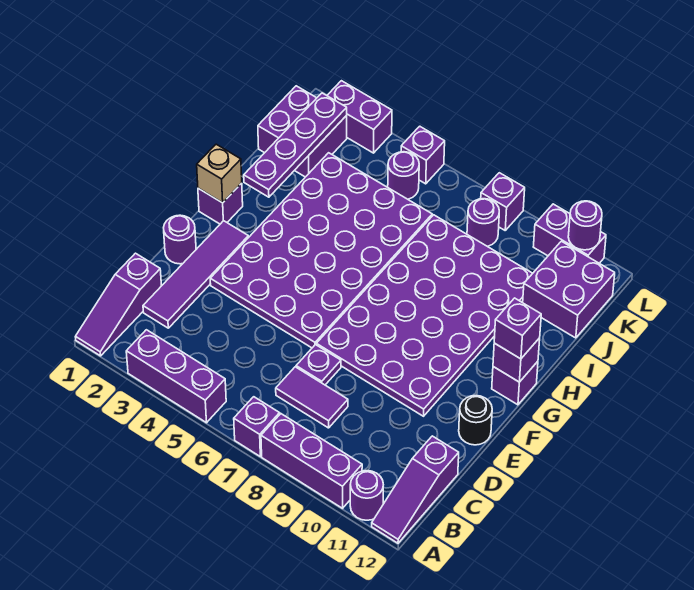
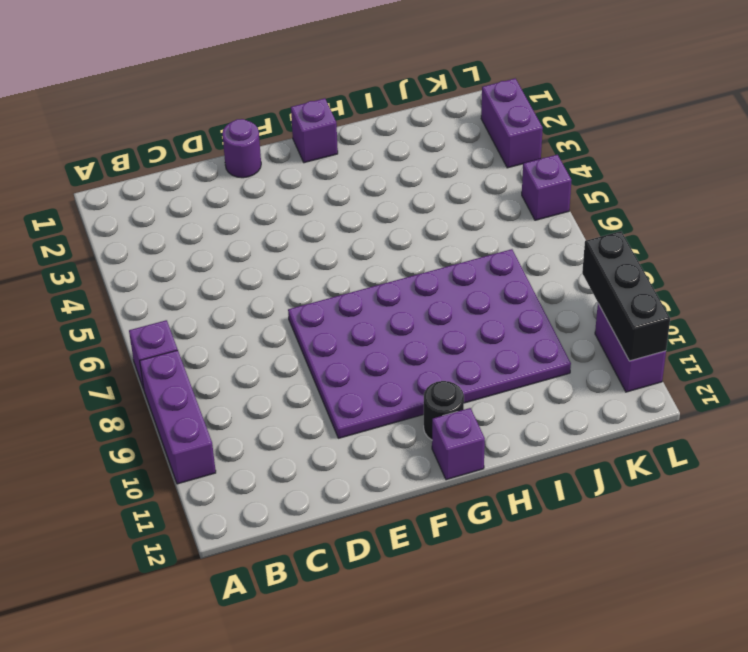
black round brick G11 level 1 -> black round brick E12 level 1
black brick L9:L11 level 2 -> purple round brick L11 level 2
none -> purple slope A1:C1 level 1 top C
none -> purple brick A3:A5 level 1
none -> purple round brick A11 level 1

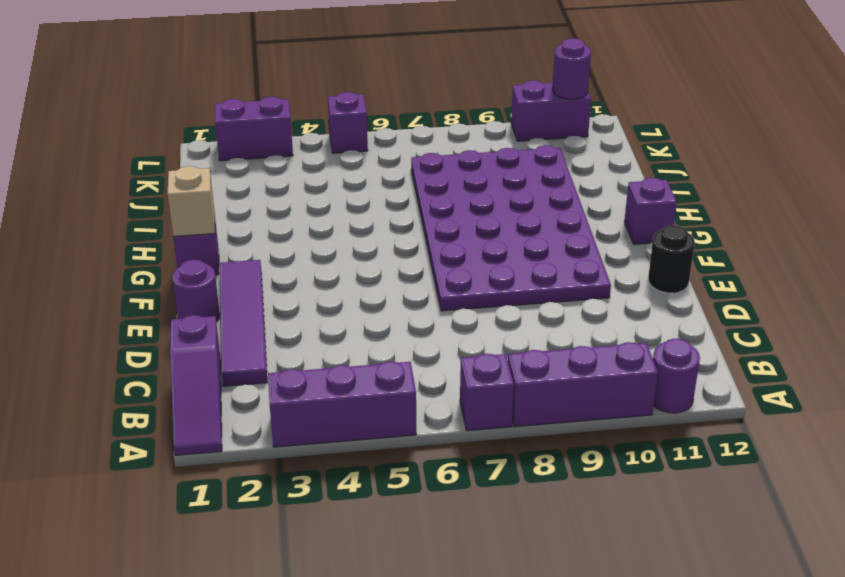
none -> purple slope A12:C12 level 1 top C
none -> purple tile C7:C8 level 1
none -> purple plate D7 level 1

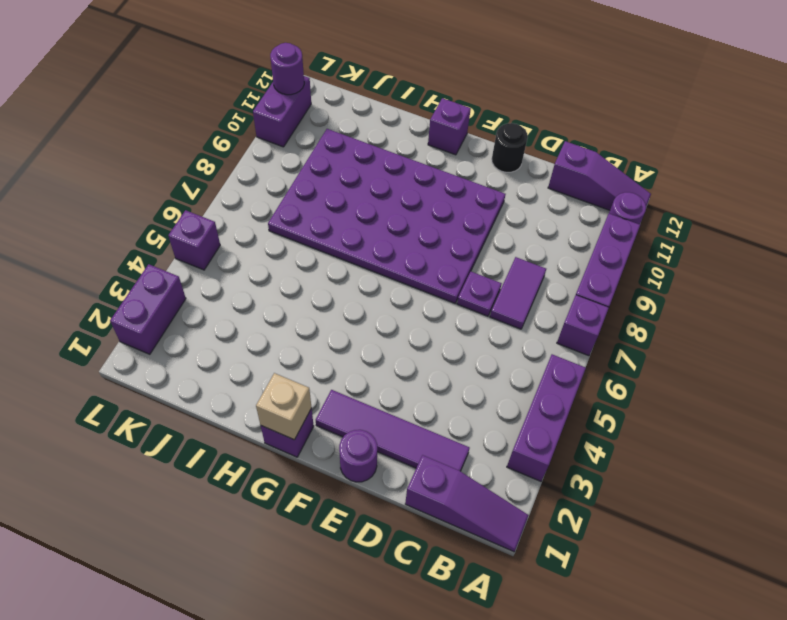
none -> purple plate E3:J6 level 1
none -> purple brick J1:K2 level 1
none -> purple brick J11:K12 level 1

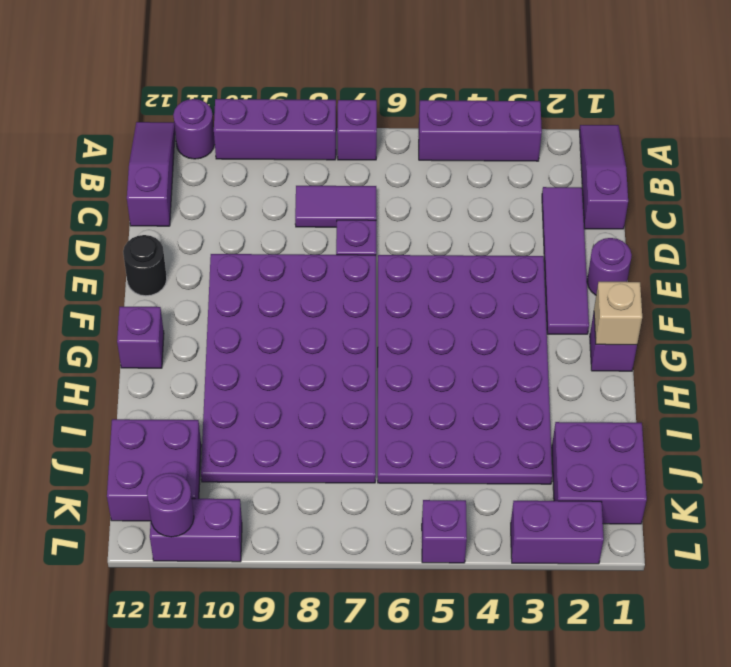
none -> purple round brick K5 level 1
none -> purple round brick K8 level 1
none -> purple brick L8 level 1

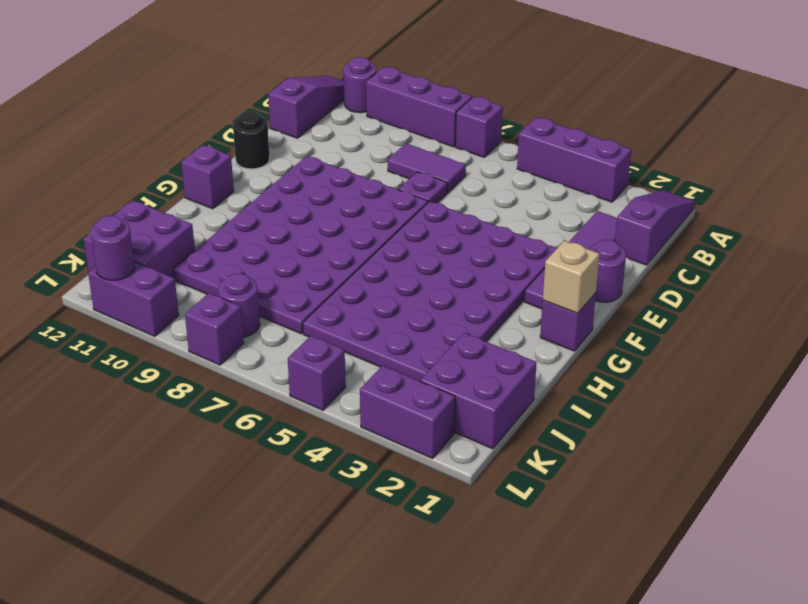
none -> purple round brick K5 level 1
none -> purple brick G12 level 2
none -> purple plate H2:K2 level 2

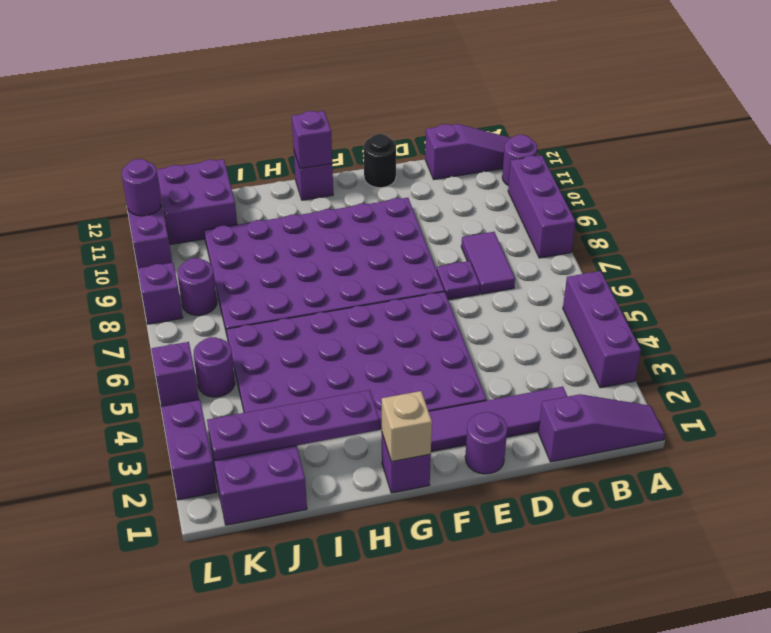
none -> purple brick A7 level 1
none -> purple brick G12 level 3

